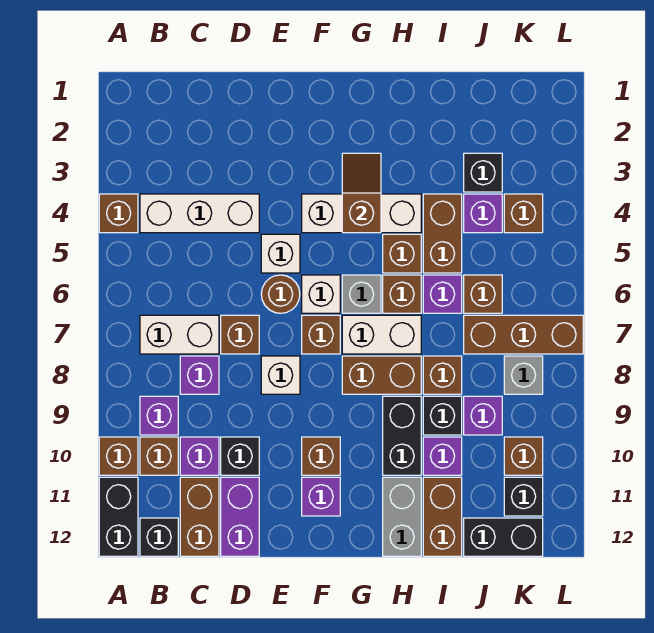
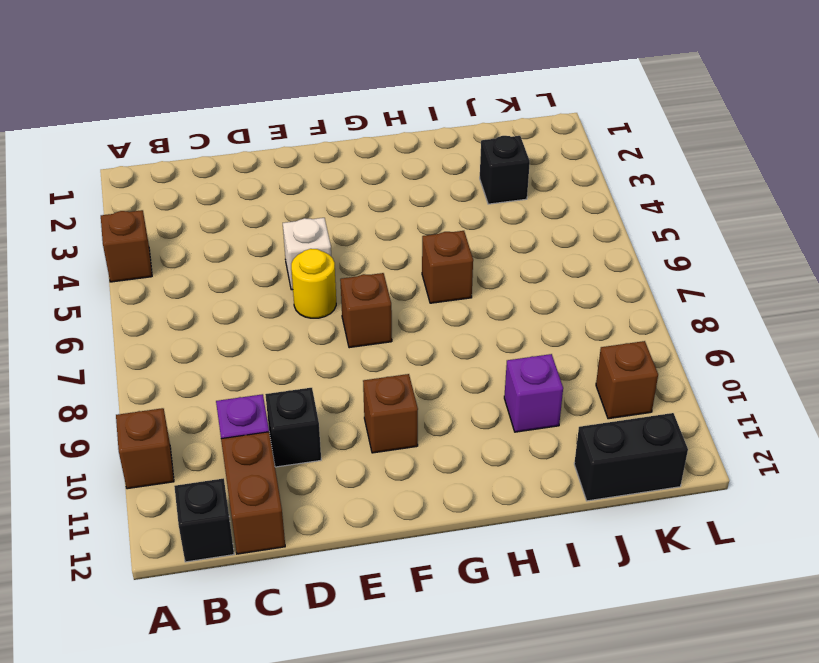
yellow round brick E6 level 1 -> brown round brick E6 level 1
none -> black brick A11:A12 level 1
none -> white brick B4:D4 level 1
none -> white brick B7:C7 level 1
none -> purple brick B9 level 1

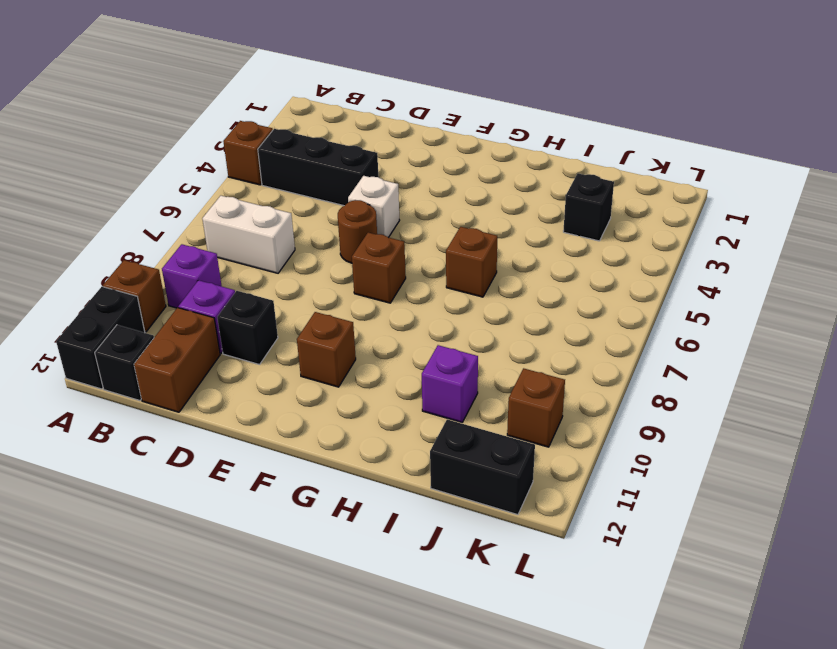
black brick B4:D4 level 1 -> white brick B4:D4 level 1
none -> brown brick B10 level 1
none -> purple brick C8 level 1
none -> brown brick D7 level 1
none -> purple brick D11:D12 level 1

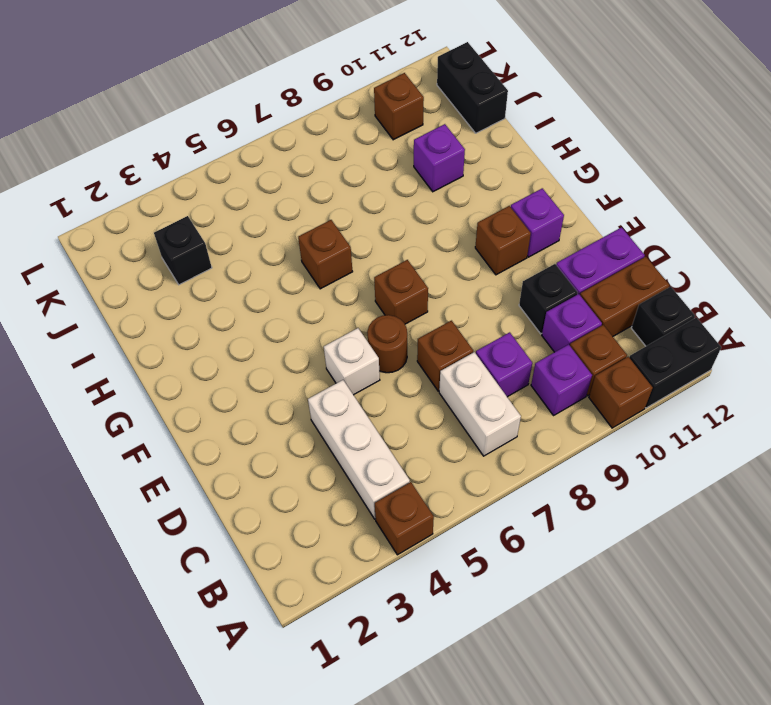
none -> white brick E8 level 1
none -> white brick F4:H4 level 1
none -> white brick F6 level 1
none -> grey brick G6 level 1

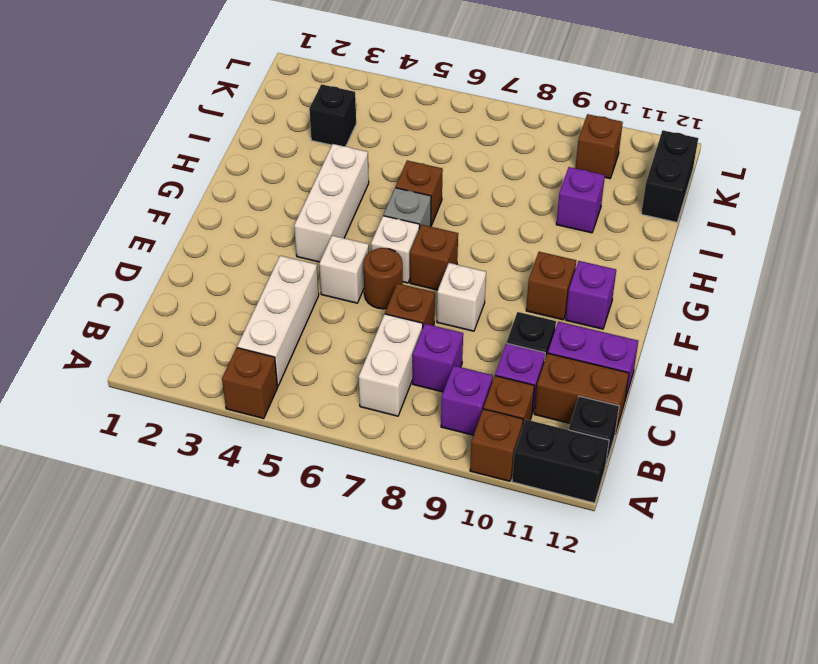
none -> white brick G7:H7 level 1
none -> brown brick G8:H8 level 1
none -> brown brick H5 level 1
none -> black brick H9:H10 level 1

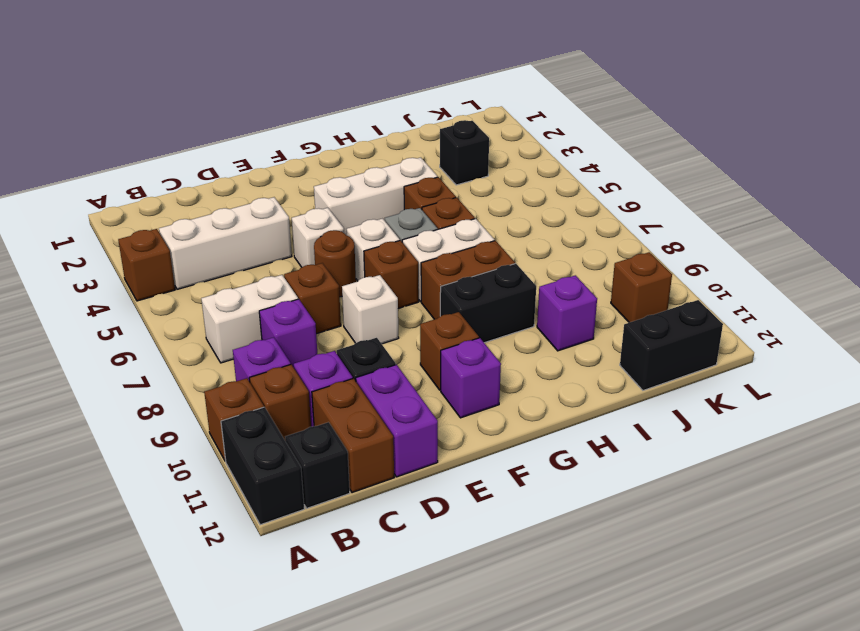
black brick G9:H9 level 1 -> black brick H9:H10 level 1
none -> grey brick H11:H12 level 1
none -> brown brick I4:I5 level 1
none -> purple brick I6 level 1
none -> brown brick I8 level 1

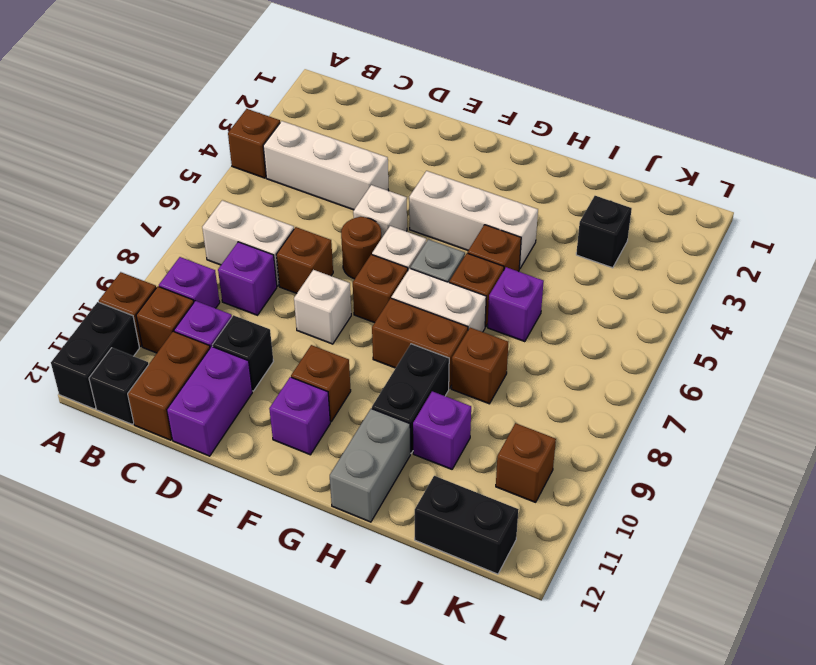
none -> brown brick I4:I5 level 1
none -> black brick I9 level 1
none -> brown brick I11:I12 level 1
none -> purple brick J4 level 1

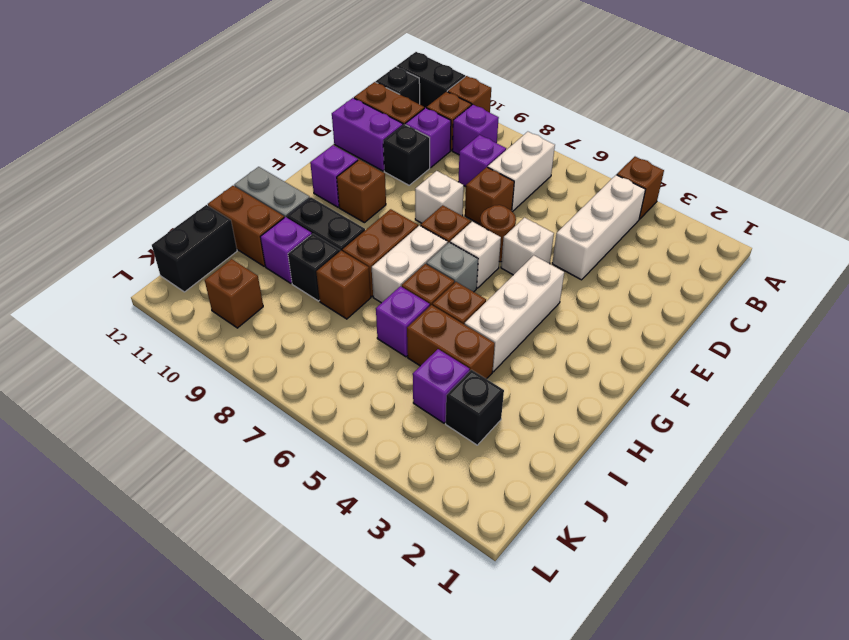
none -> brown brick J6 level 1
none -> brown brick J7:L7 level 1
none -> purple brick J9 level 1
none -> brown brick K4 level 1

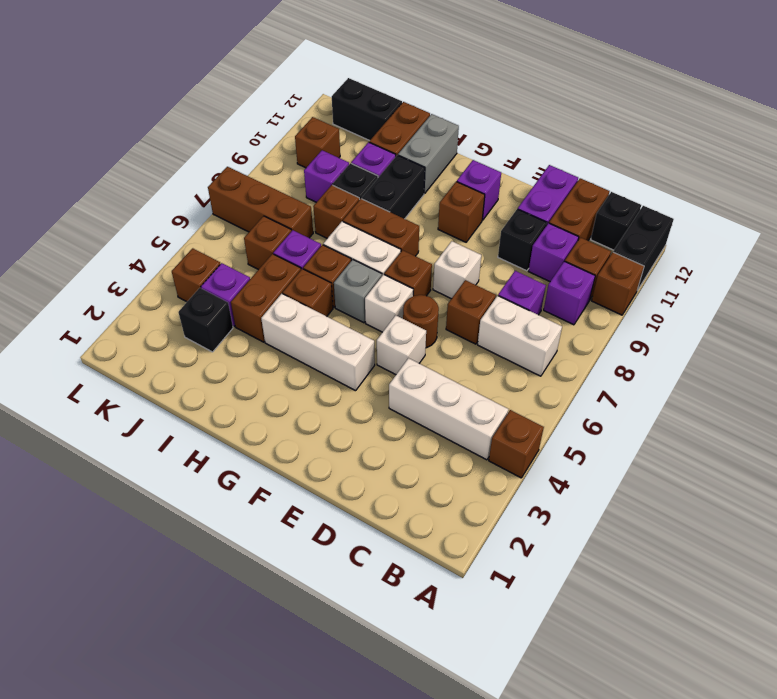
none -> grey brick K8 level 1
none -> black brick K11 level 1
none -> brown slope G3:G4 level 2 top 4

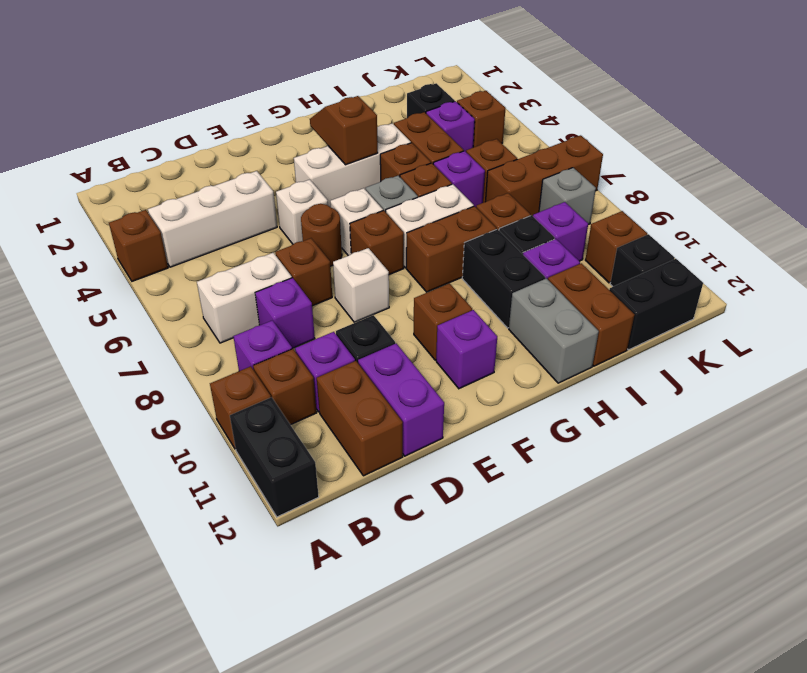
none -> black brick B12 level 1

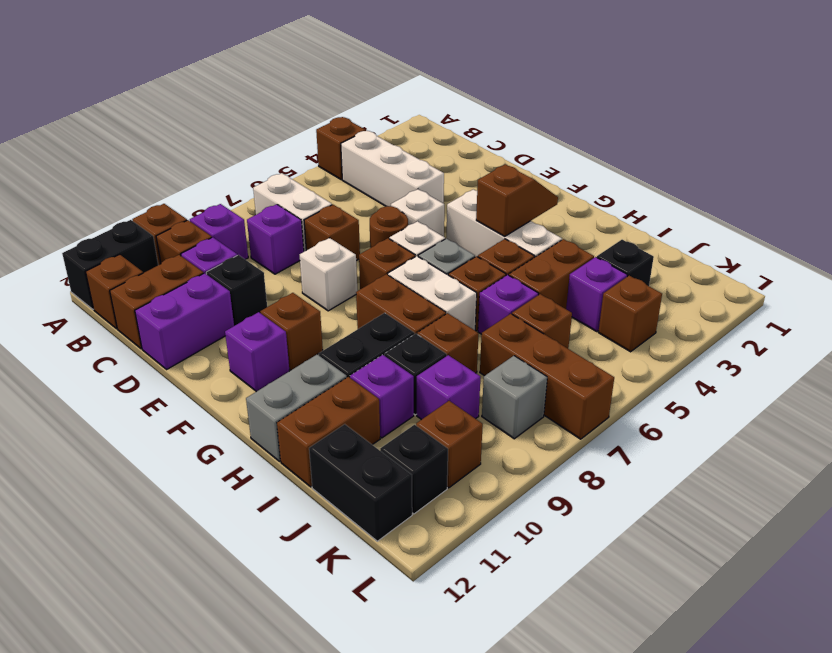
brown brick B12 level 1 -> black brick B12 level 1

